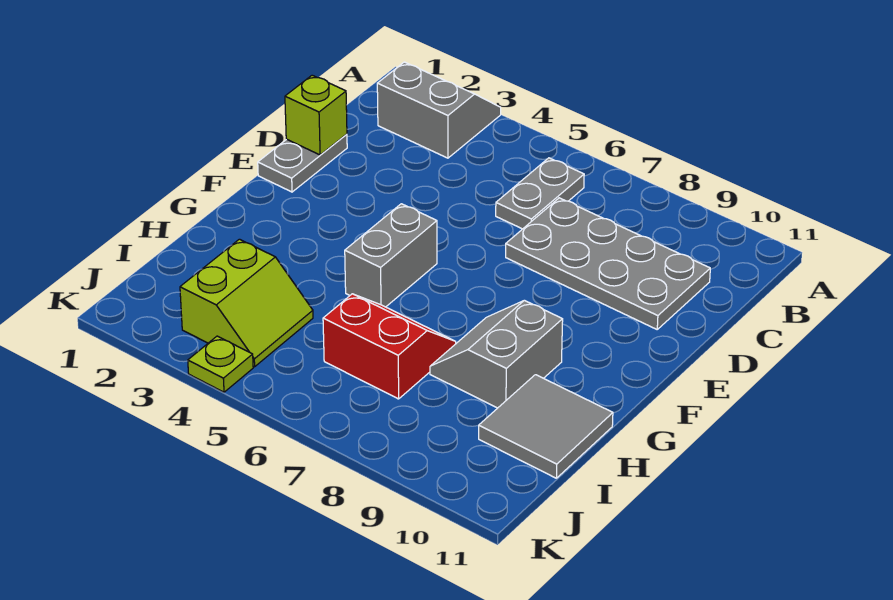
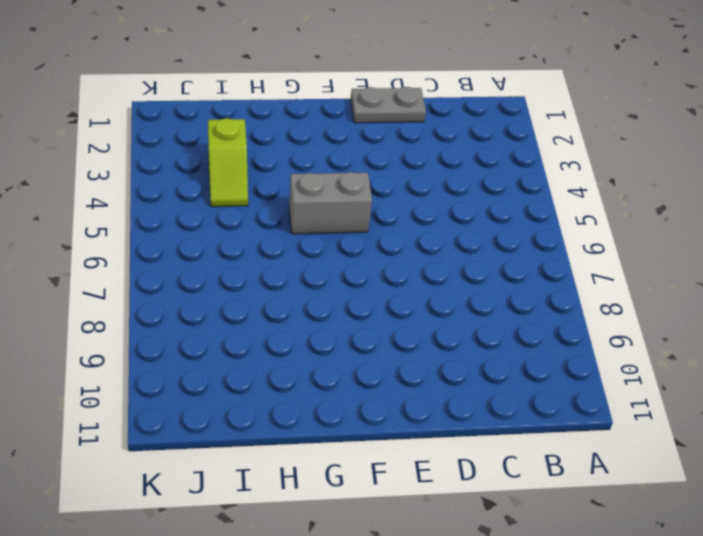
lime slope I3:I4 level 1 top 3 -> lime slope I3:J4 level 1 top 3
none -> grey slope A2:B3 level 1 top B
none -> grey plate B6:C6 level 1

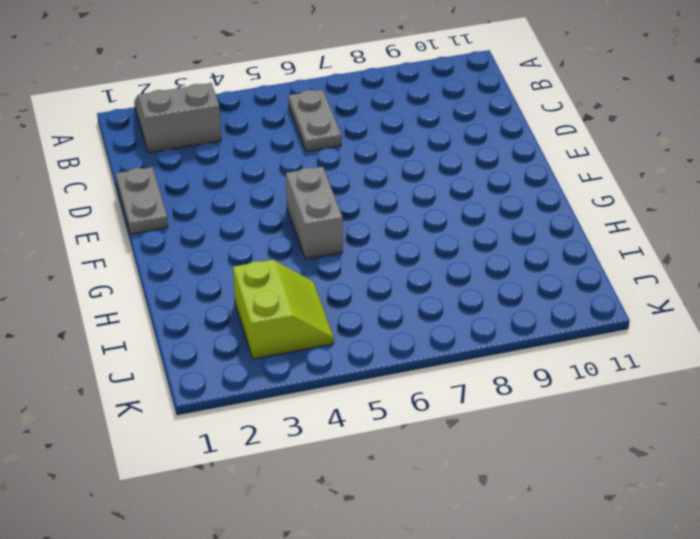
none -> grey plate C7:D10 level 1
none -> grey slope G8:H9 level 1 top 9

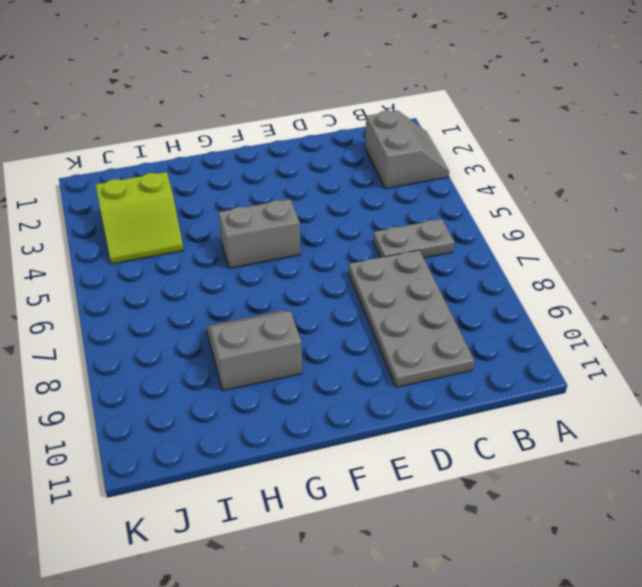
none -> grey plate D1:E1 level 1
none -> red slope H6:I7 level 1 top I

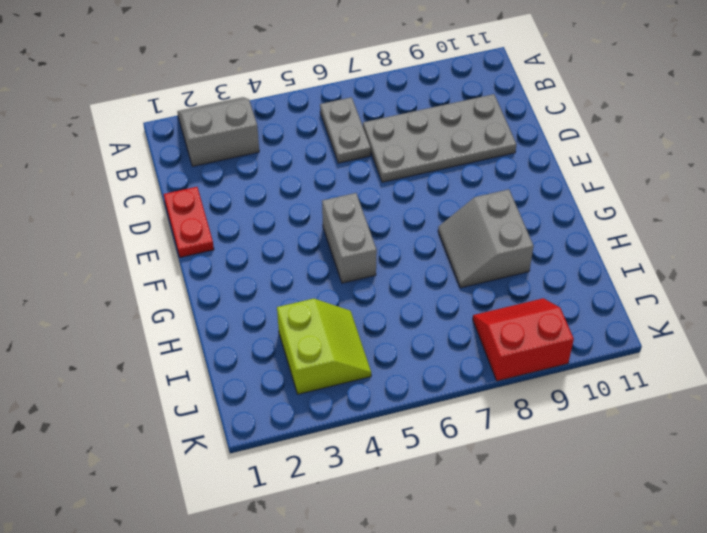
red plate D1:E1 level 1 -> grey plate D1:E1 level 1
red slope J8:K9 level 1 top K -> red slope H6:I7 level 1 top I
none -> grey tile H10:I11 level 1
none -> lime plate K4 level 1

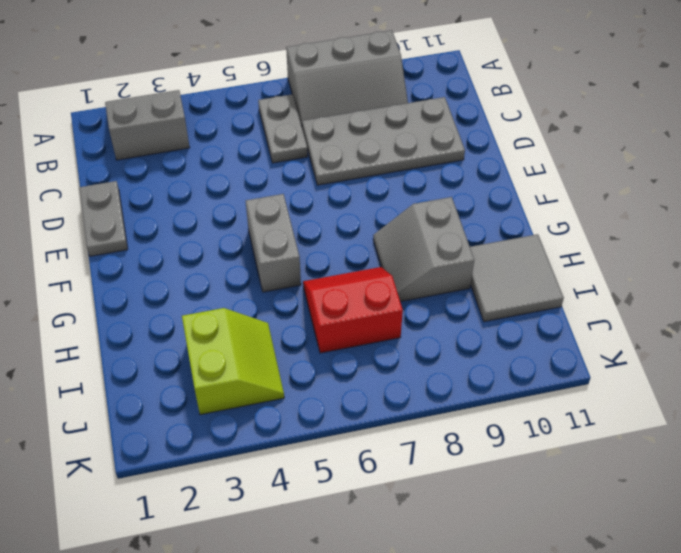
grey slope A7:B9 level 1 top A -> none
none -> lime plate K4 level 1
none -> lime brick D1 level 2

